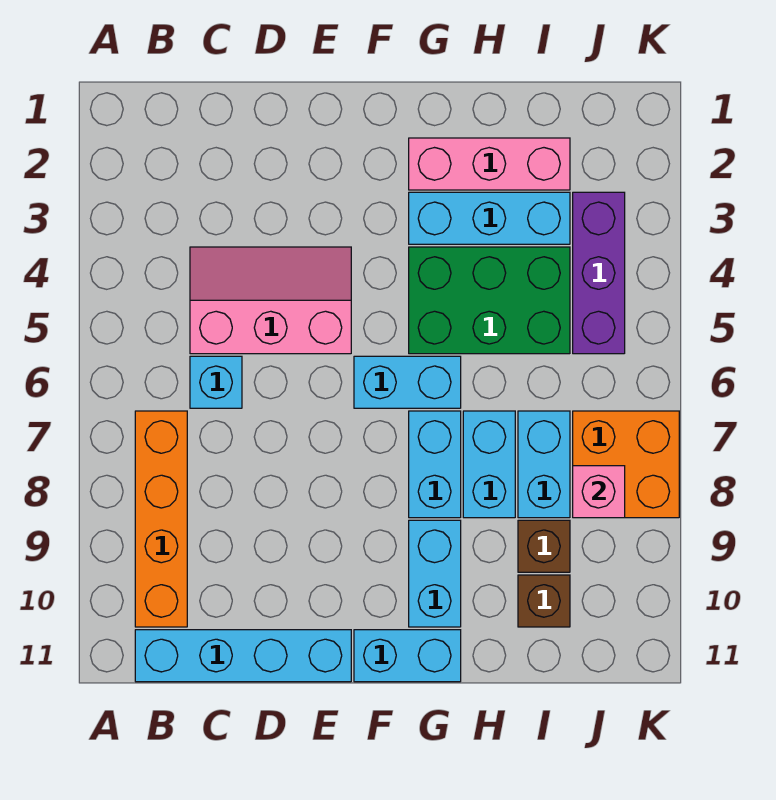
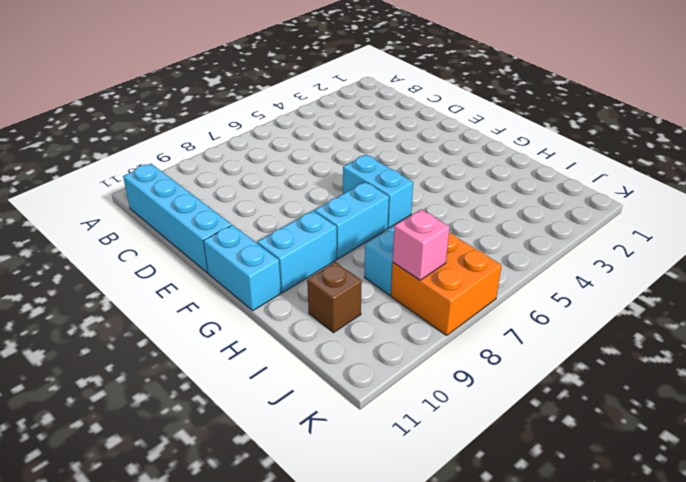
none -> orange brick B7:B10 level 1
none -> pink slope C4:E5 level 1 top 5
none -> cyan brick C6 level 1

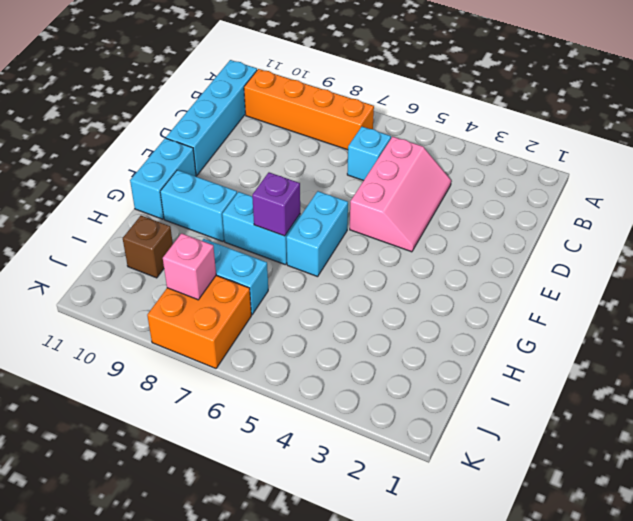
purple brick G7 level 2 -> none
none -> pink brick G2:I2 level 1
none -> cyan brick G3:I3 level 1
none -> green brick G4:I5 level 1

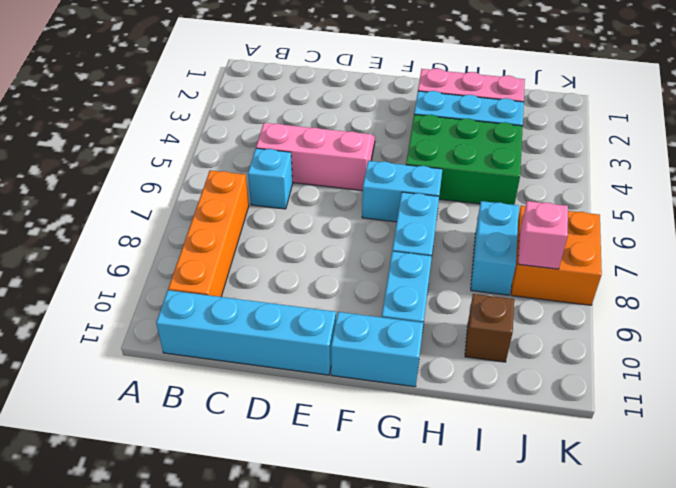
none -> cyan brick H7:H8 level 1
none -> brown brick I9 level 1
none -> purple brick J3:J5 level 1

